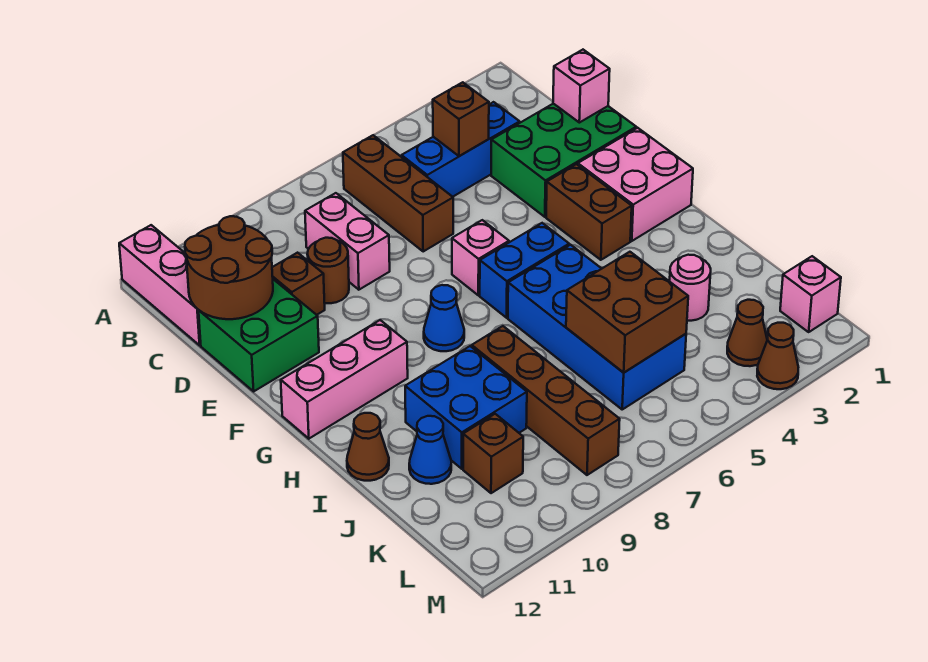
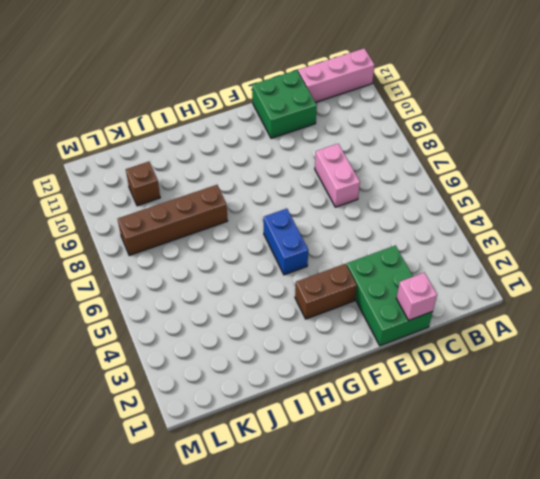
pink brick D7:D8 level 1 -> pink brick C8:D8 level 1
none -> brown brick B6:D6 level 1
none -> blue brick C3:C5 level 1
none -> brown round brick D9 level 1

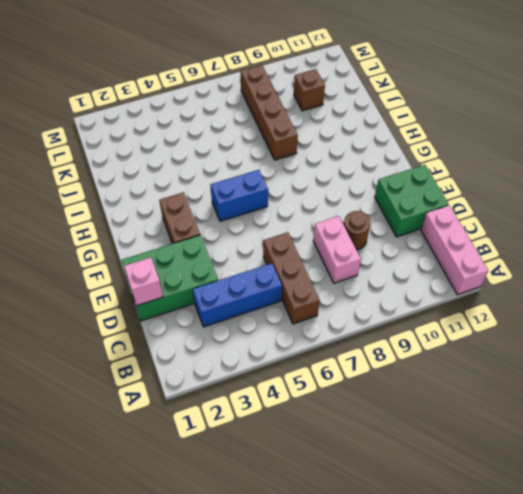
none -> brown brick D10 level 1
none -> pink brick F1:G2 level 1
none -> pink brick F6 level 1

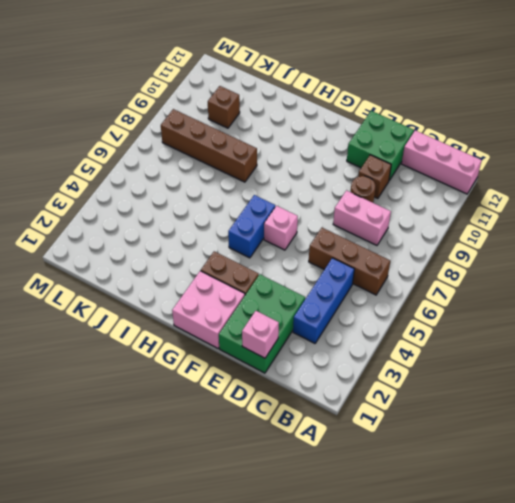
none -> blue cone G8 level 1
none -> pink brick G10:G12 level 1
none -> blue brick H5:K6 level 1

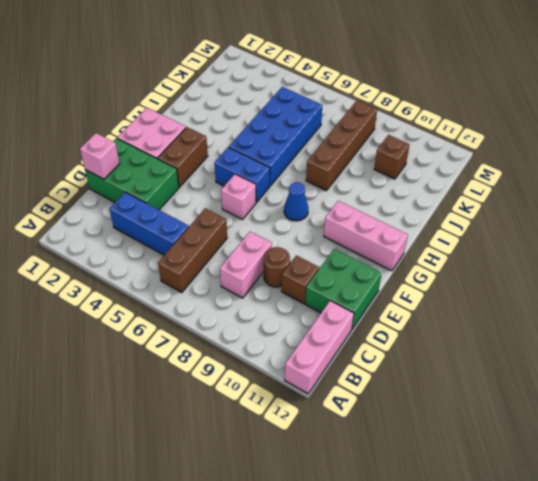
none -> blue brick I9:J10 level 1
none -> brown cone I12 level 1
none -> pink round brick J3 level 1

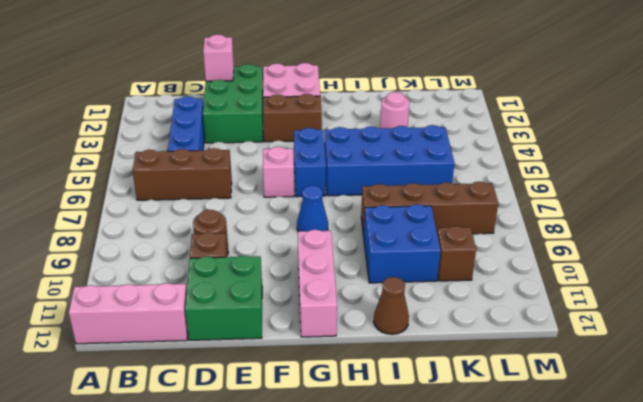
none -> pink brick C8:D8 level 1
none -> blue cone J11 level 1
none -> pink brick L1 level 1

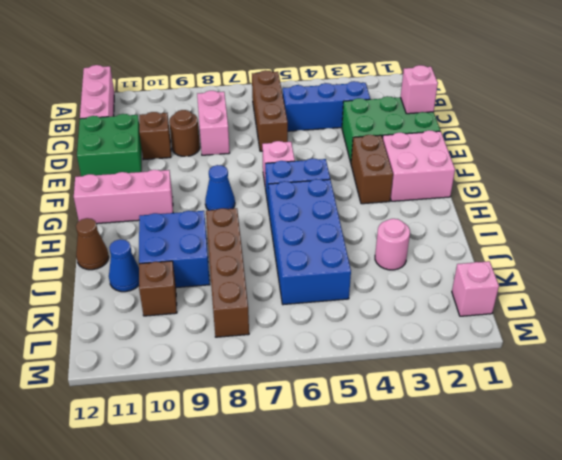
none -> brown cone L3 level 1
none -> brown cone M3 level 1
none -> brown brick C4 level 2

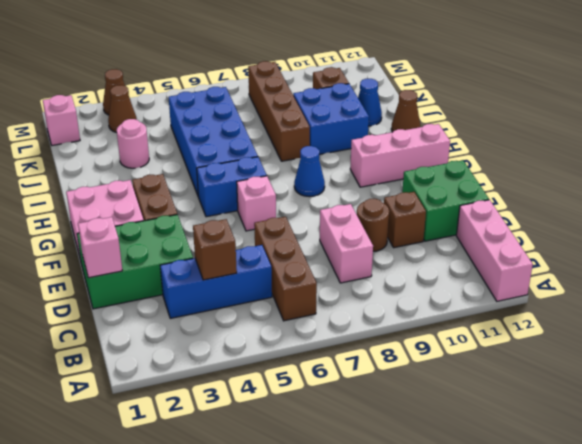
none -> brown round brick C11:D12 level 2
none -> brown brick J5:K6 level 2

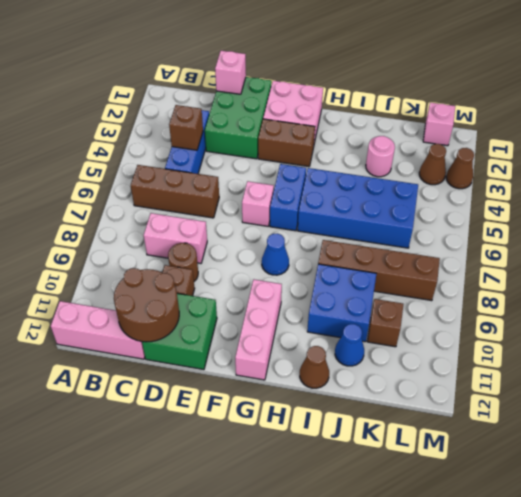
none -> brown brick J5:K6 level 2

